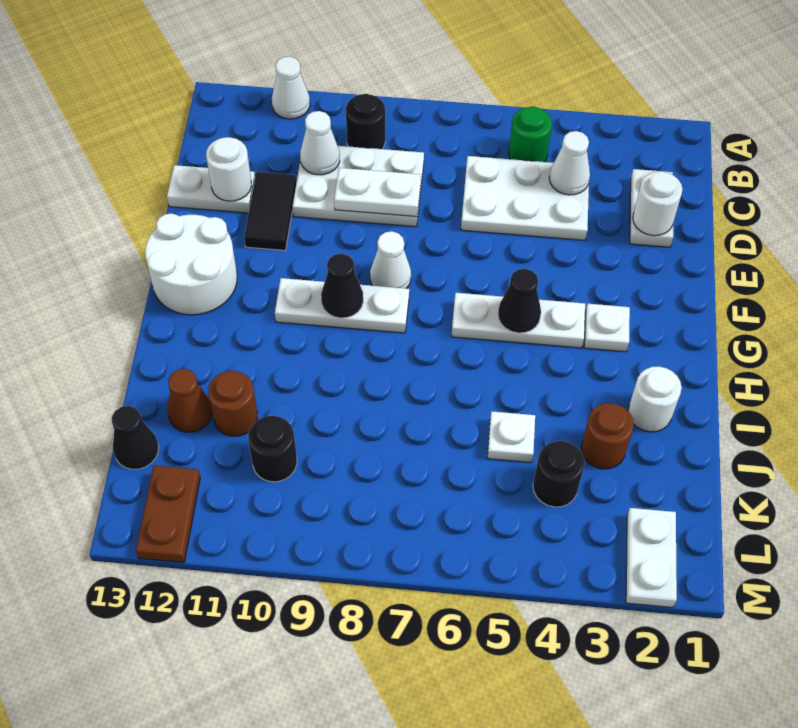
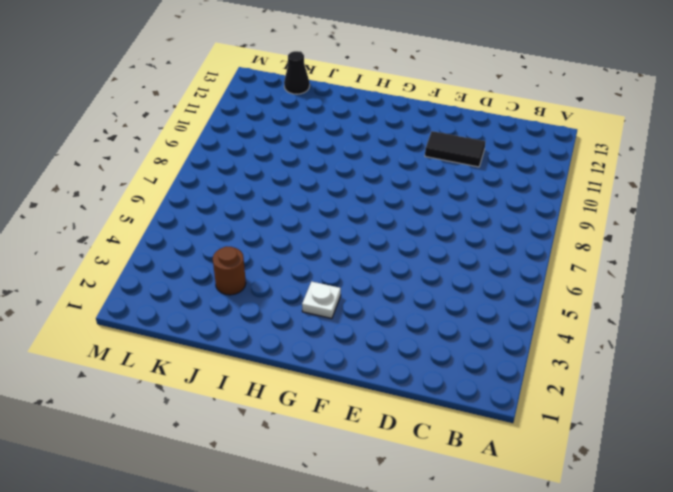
none -> white cone A11 level 1
none -> green round brick B5 level 1
none -> black round brick B9 level 1
none -> white plate C2:D2 level 1

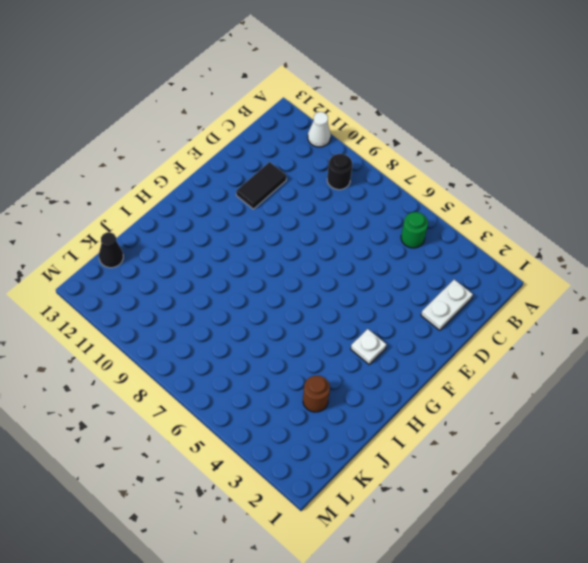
none -> white plate C4:D6 level 1
none -> white plate C8:D10 level 1
none -> white plate D12:D13 level 1
none -> white cone F8 level 1

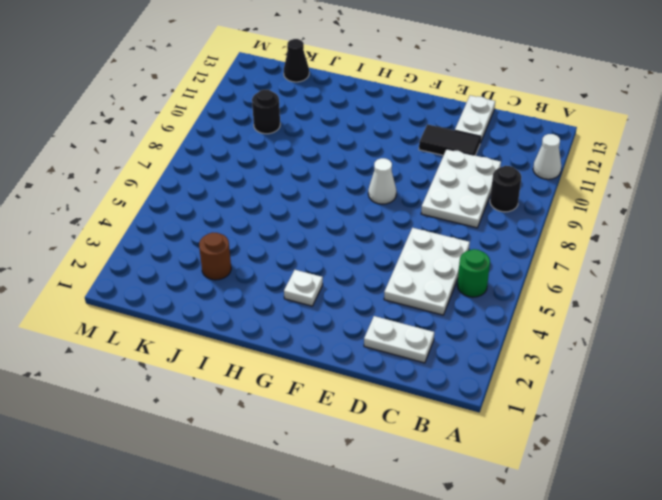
none -> white round brick F12:G13 level 1
none -> white plate G4:G6 level 1
none -> white plate G8:G10 level 1
none -> white round brick I2 level 1

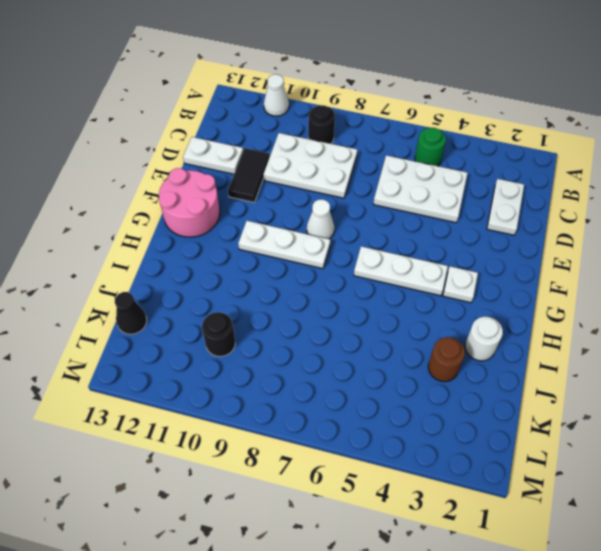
pink round brick F12:G13 level 1 -> white round brick F12:G13 level 1
none -> white plate J5 level 1
none -> brown round brick J11 level 1
none -> brown cone J12 level 1
none -> black round brick K4 level 1

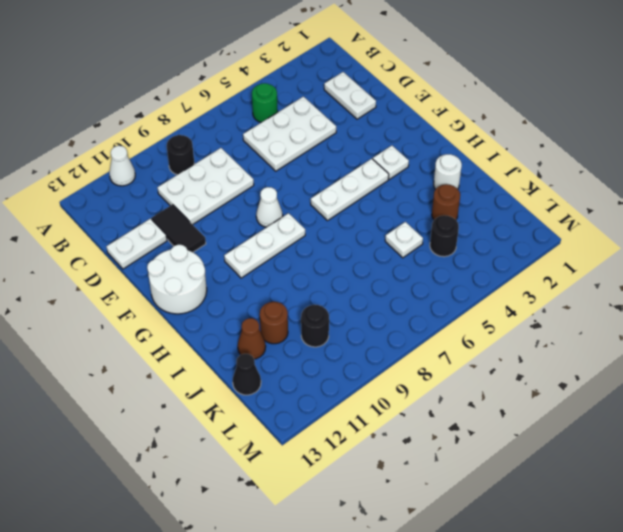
none -> white plate L2:M2 level 1
none -> brown plate L12:M12 level 1
none -> white cone C4 level 2
none -> white cone C10 level 2

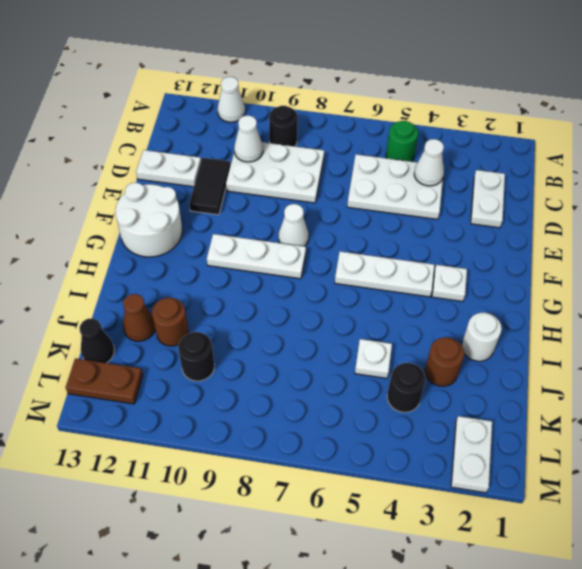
brown plate L12:L13 level 1 -> brown plate L12:M12 level 1
none -> white round brick D2 level 2
none -> white plate D8:D9 level 2
none -> white round brick D12 level 2
none -> black cone G5 level 2

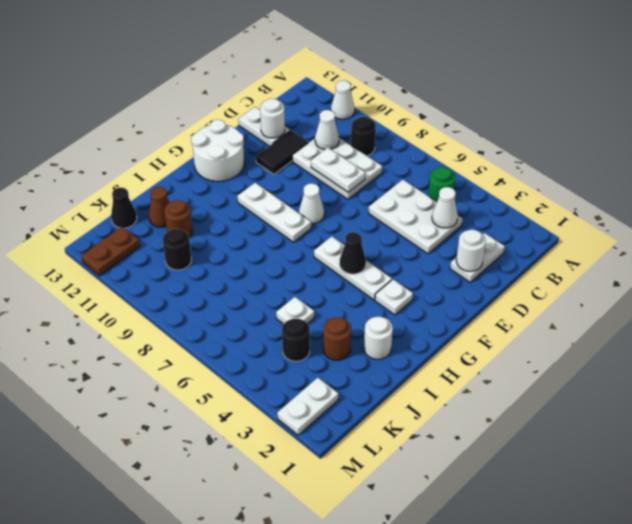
none -> black cone G9 level 2

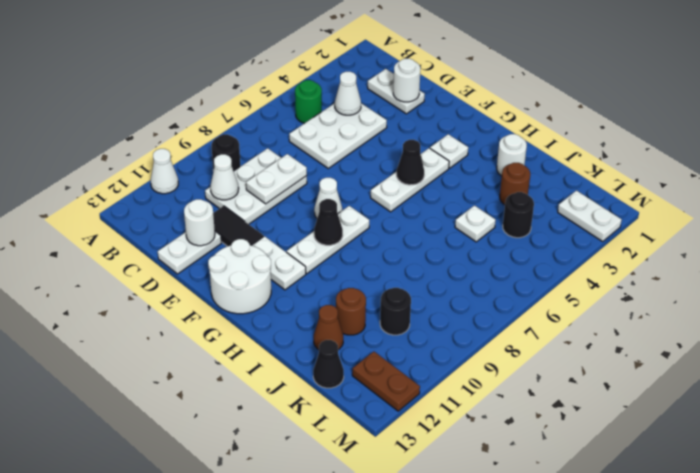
white plate F11:G11 level 1 -> none

